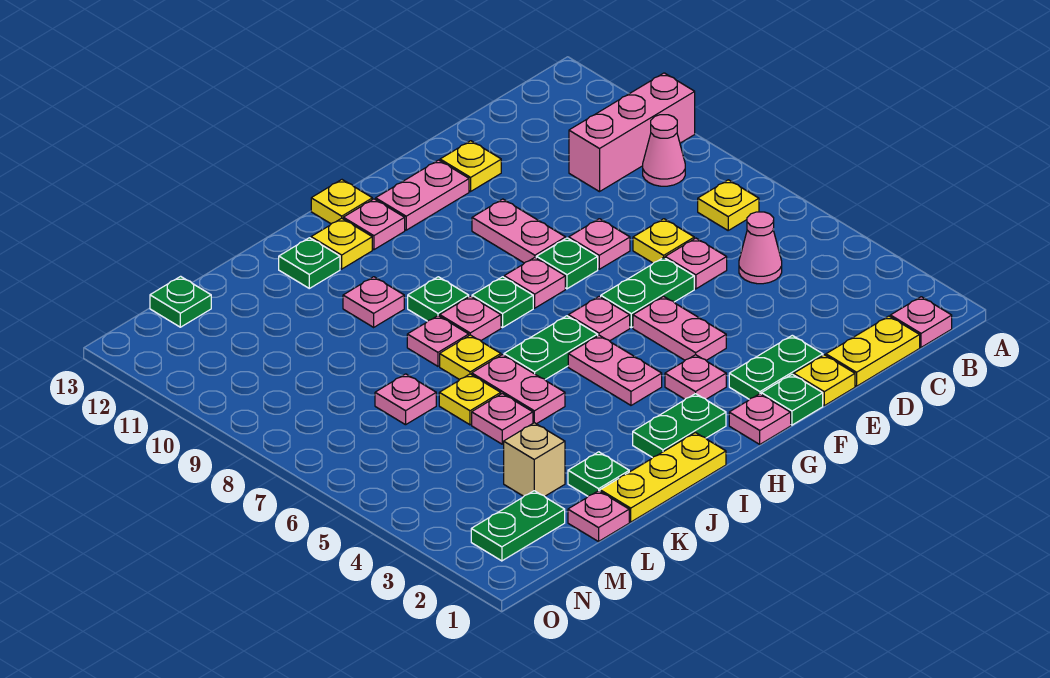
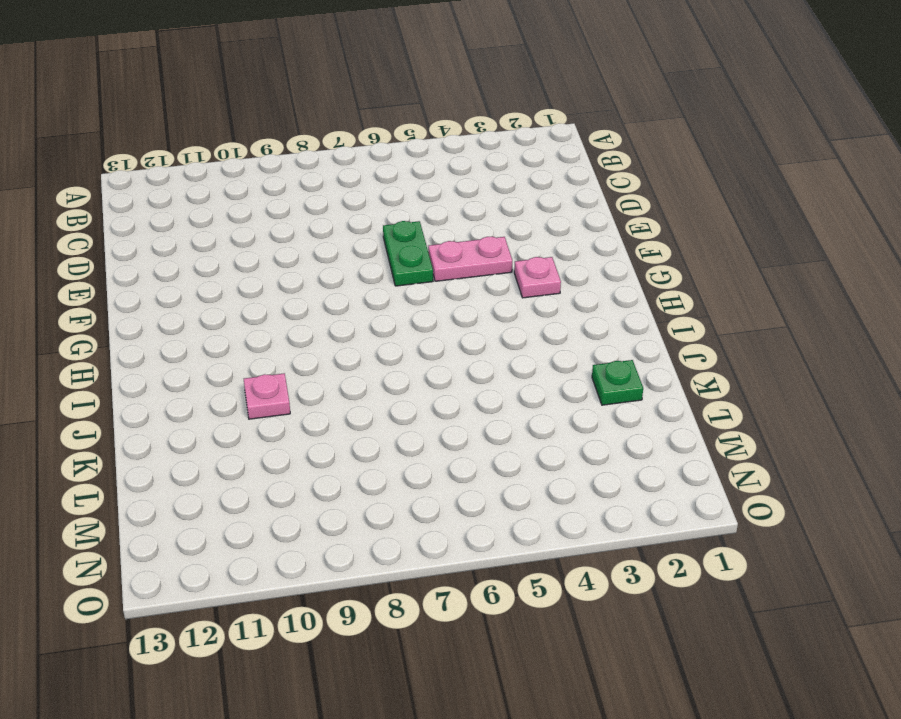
none -> pink brick A10:C10 level 1
none -> pink plate B1 level 1
none -> yellow plate B7 level 1
none -> pink cone B9 level 1

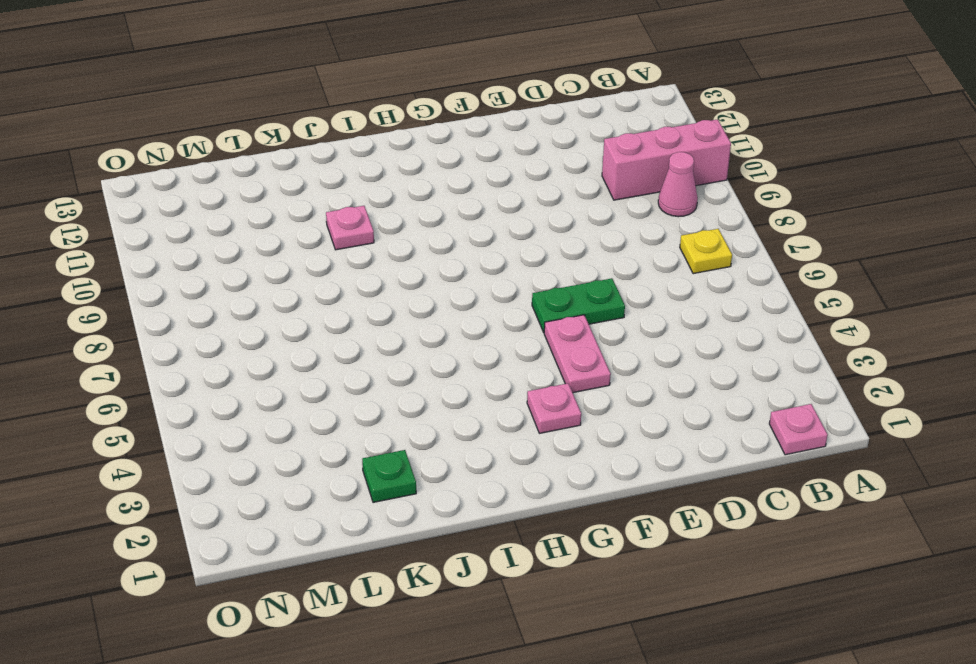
none -> yellow plate C1:D1 level 1
none -> pink cone C5 level 1
none -> pink plate D6 level 1
none -> yellow plate D7 level 1

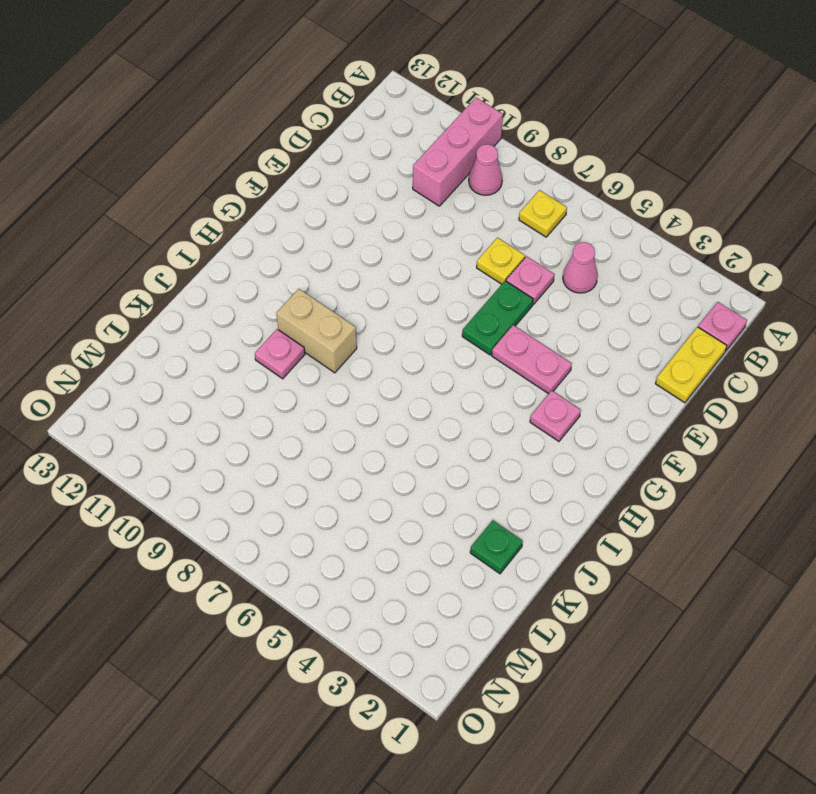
tan brick I9:I10 level 1 -> green plate I9 level 1
none -> yellow plate E1 level 1
none -> green plate E2:F2 level 1
none -> pink plate E8 level 1
none -> yellow plate E12 level 1

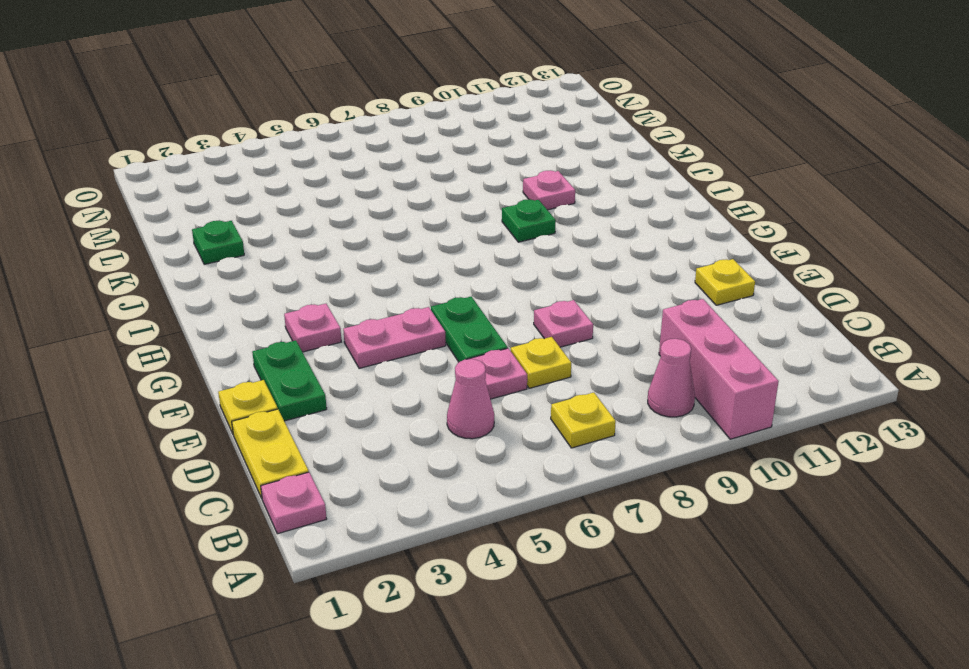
none -> green plate F1 level 1
none -> green plate F8 level 1
none -> pink plate F9:F10 level 1
none -> pink plate F12:G12 level 1

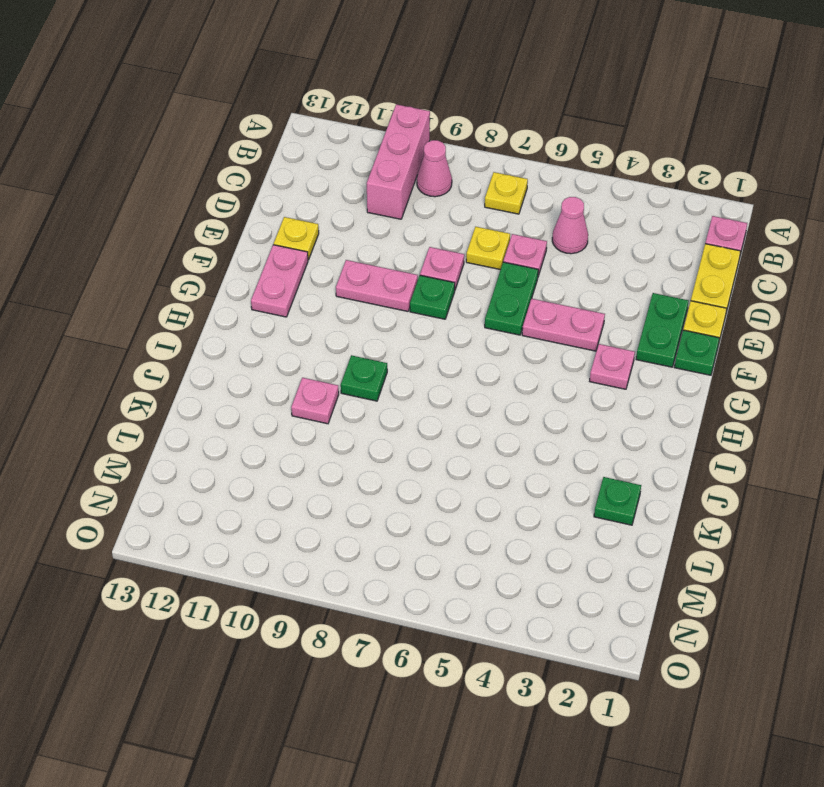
none -> pink plate G1 level 1
none -> pink plate G6 level 1
none -> pink plate G8 level 1
none -> green plate H2:I2 level 1

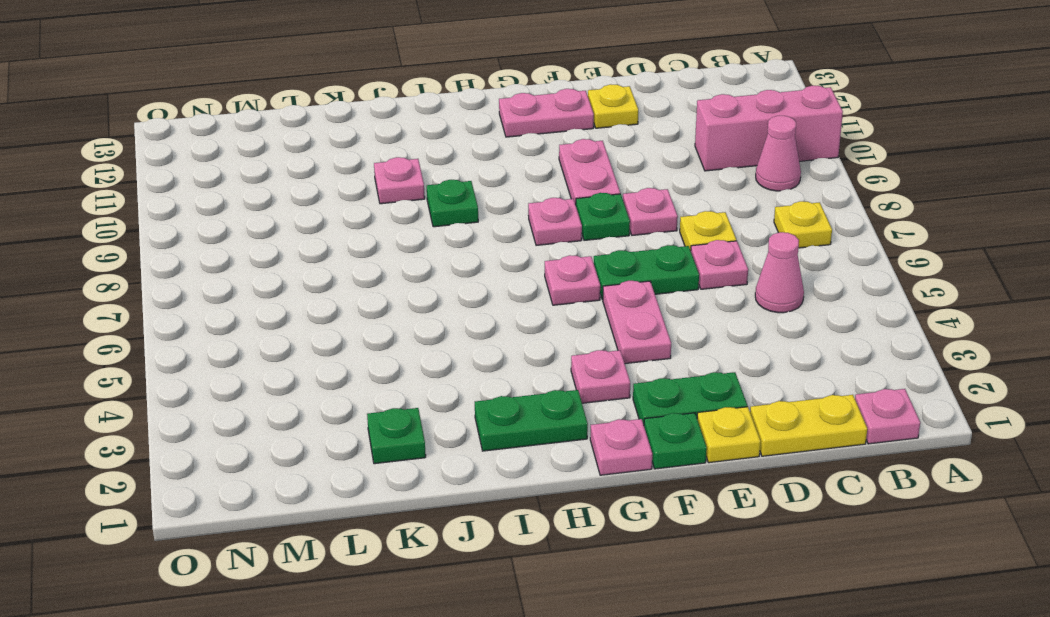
none -> pink plate H4:H5 level 1
none -> green plate H6:I6 level 1
none -> green plate H8 level 1
none -> pink plate H12 level 1

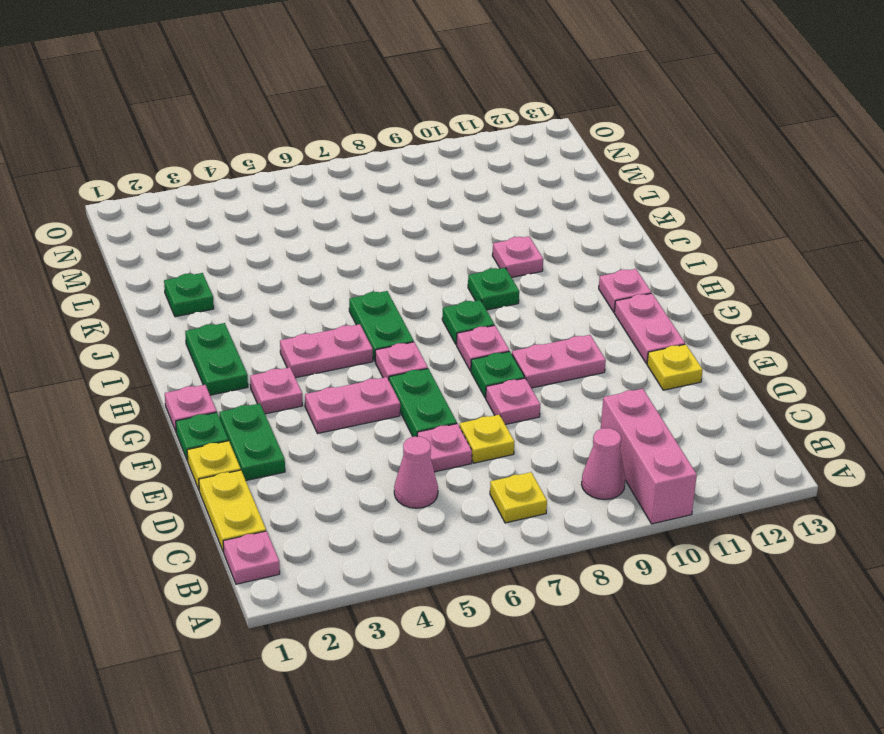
none -> yellow plate H13 level 1
none -> yellow plate I1:K1 level 1
none -> pink plate I8 level 1
none -> yellow plate I12 level 1

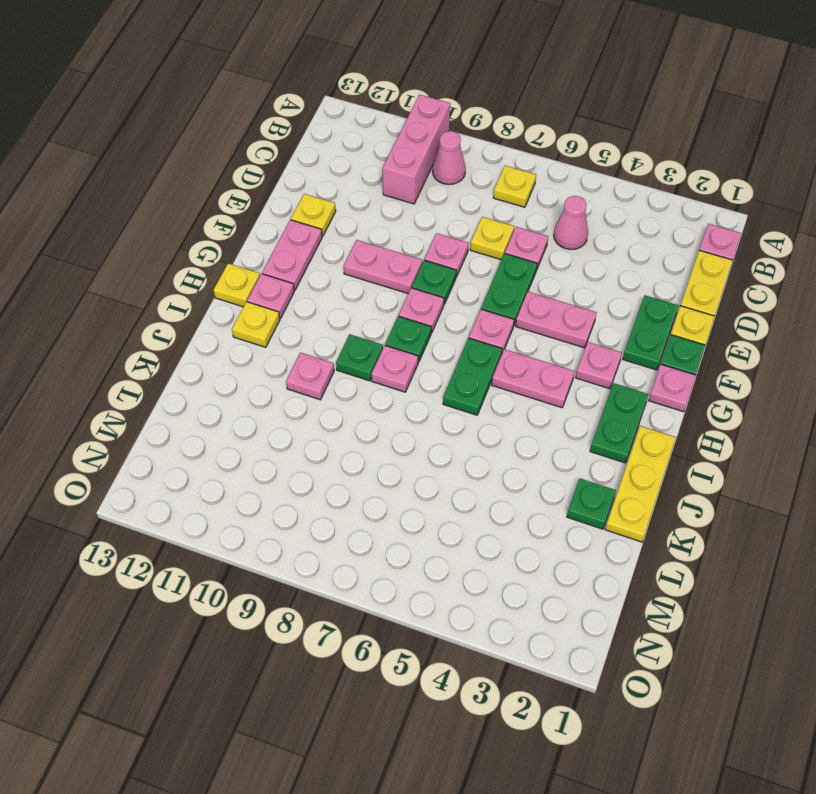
none -> pink plate J5:J6 level 1
none -> yellow plate J7 level 1
none -> pink plate J8 level 1
none -> green plate J12 level 1

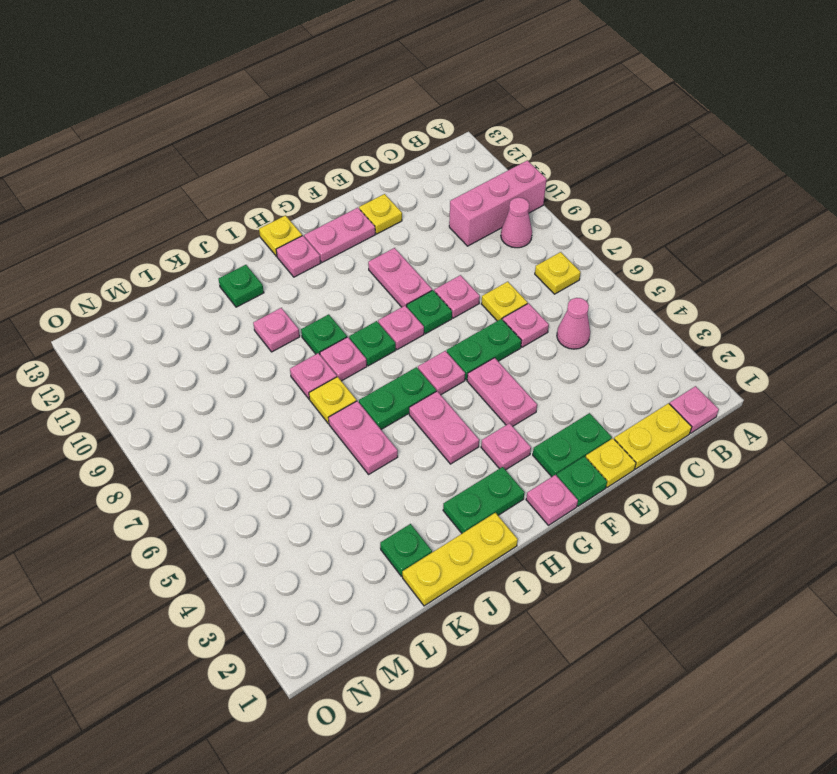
none -> yellow plate I12 level 1
none -> pink plate K5 level 1
none -> yellow plate K6 level 1
none -> pink plate L1 level 1

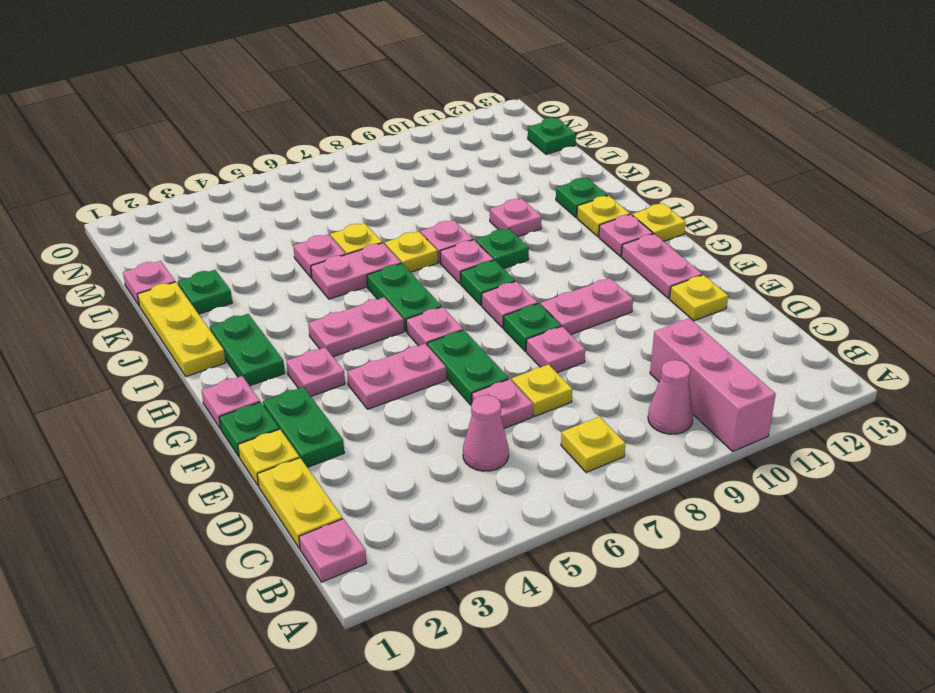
none -> tan brick L3 level 1
none -> pink plate L7 level 1
none -> green plate M2:N2 level 1

